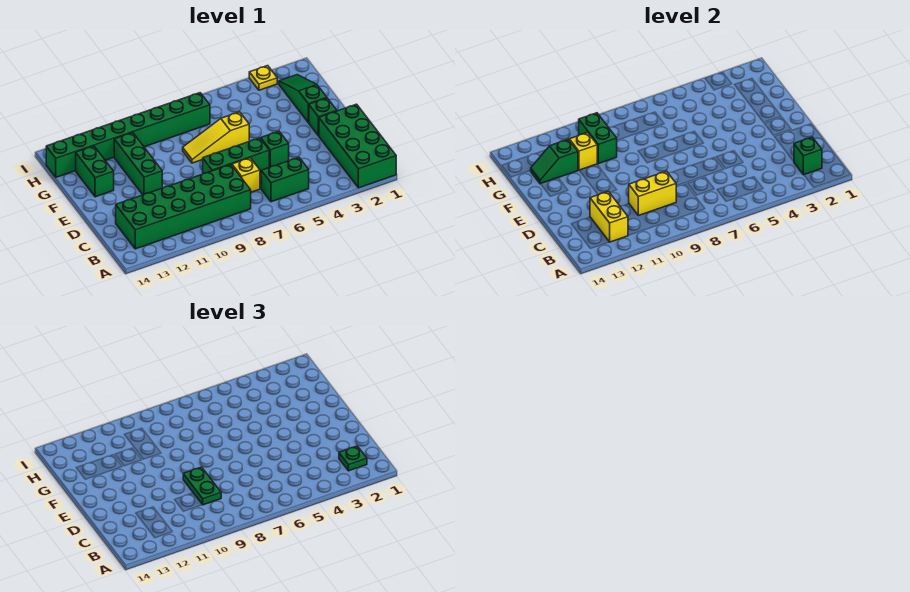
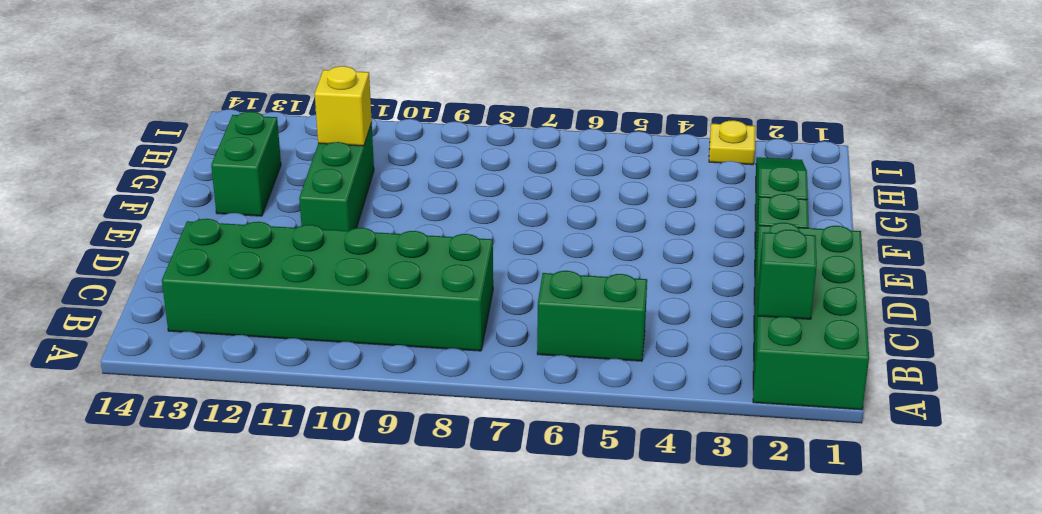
none -> yellow brick C7 level 1
none -> green brick D5 level 1
none -> green brick D6:D8 level 1

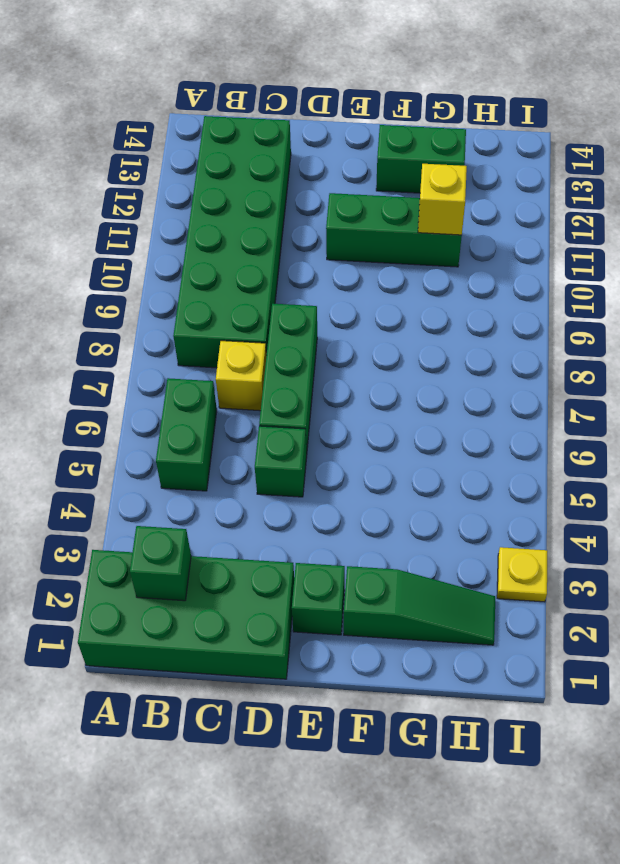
none -> yellow slope F6:F8 level 1 top 6
none -> green brick H7:H14 level 1
none -> yellow brick B12:C12 level 2

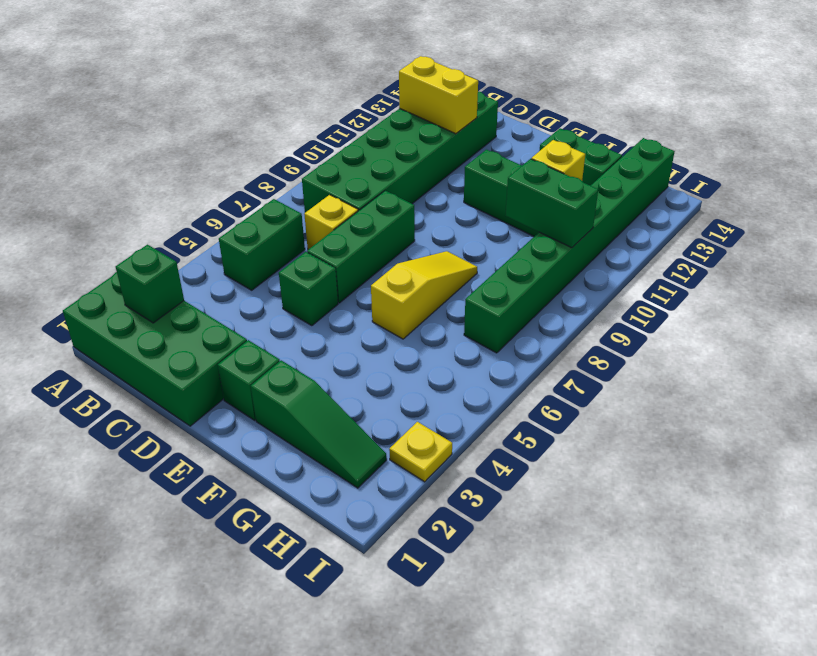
none -> yellow brick C9:C10 level 2
none -> green slope G12:G13 level 2 top 12
none -> green plate B2 level 3

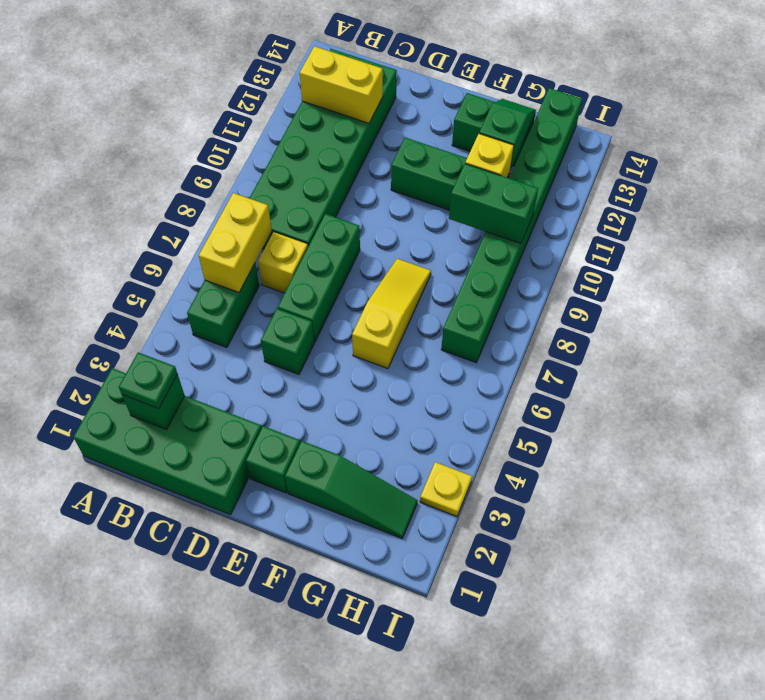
yellow brick B6:B7 level 2 -> yellow brick C9:C10 level 2
none -> green plate C9:D9 level 3

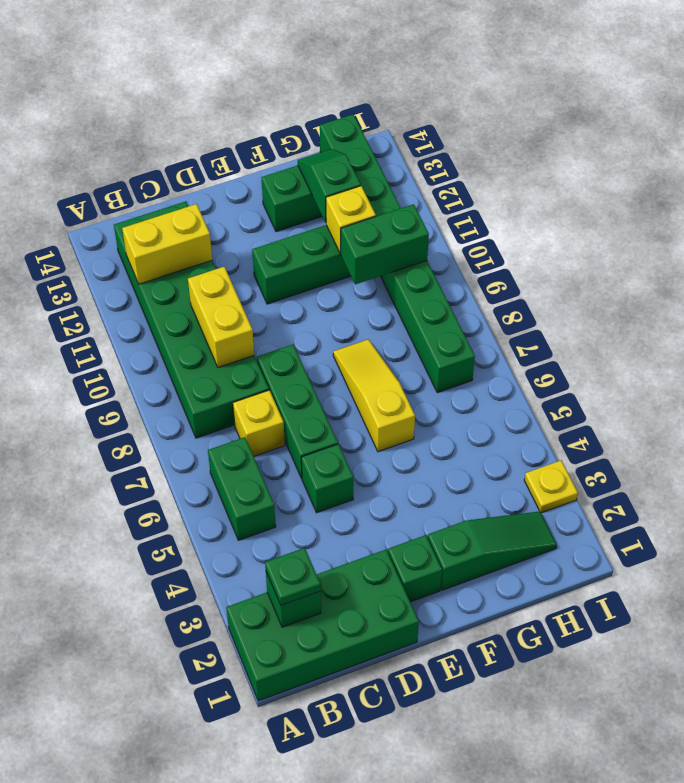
none -> green plate C9:D9 level 3

